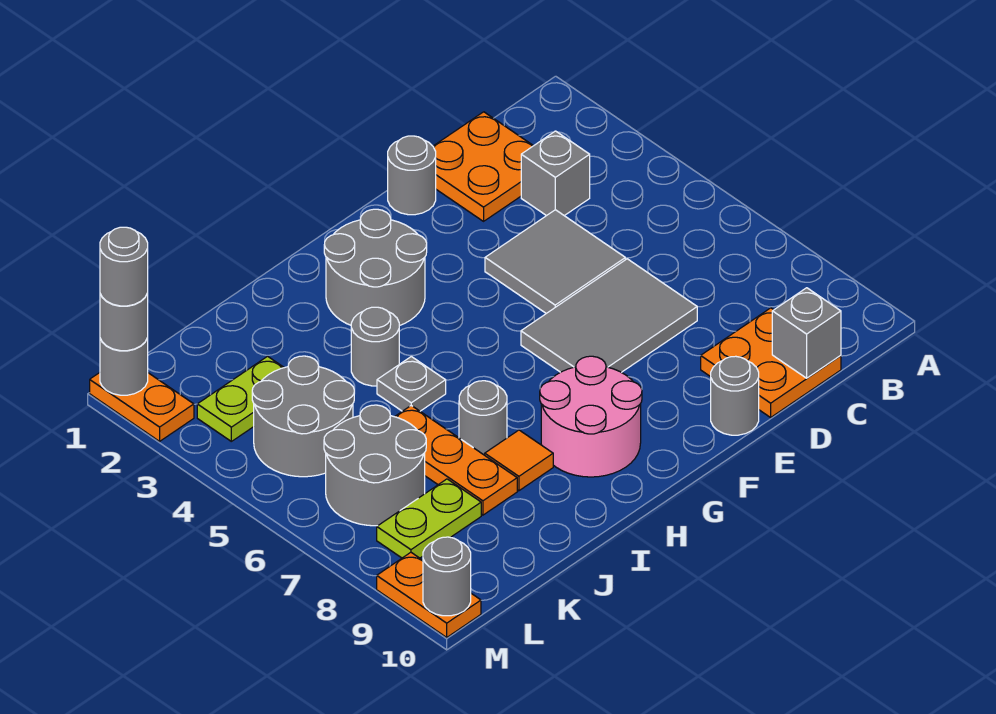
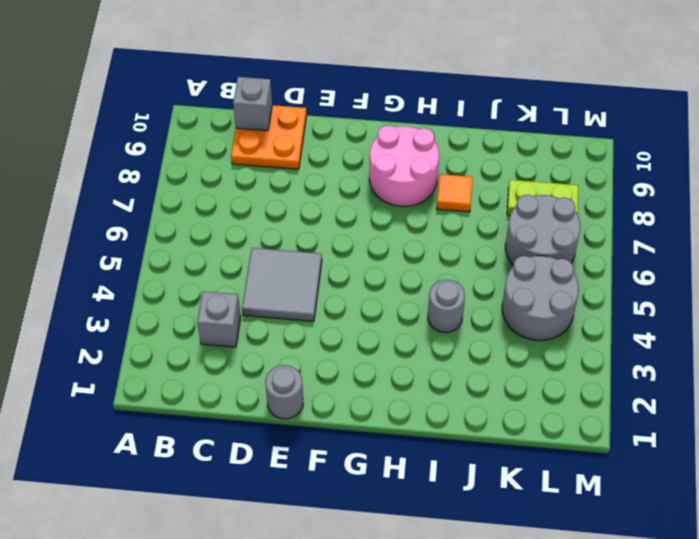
none -> orange plate C1:D2 level 1
none -> grey tile D6:F7 level 1
none -> grey round brick E10 level 1

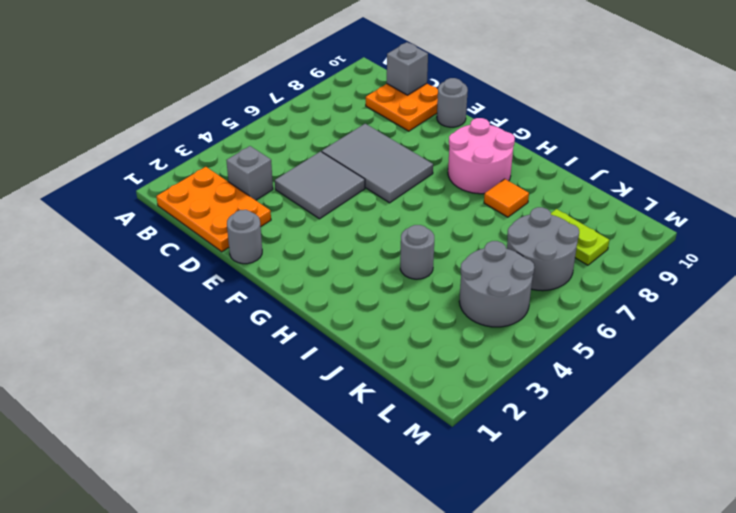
orange plate B1:D2 level 1 -> orange plate C1:D2 level 1
none -> grey round brick G2:H3 level 1
none -> grey plate I5 level 1
none -> grey round brick I7 level 1

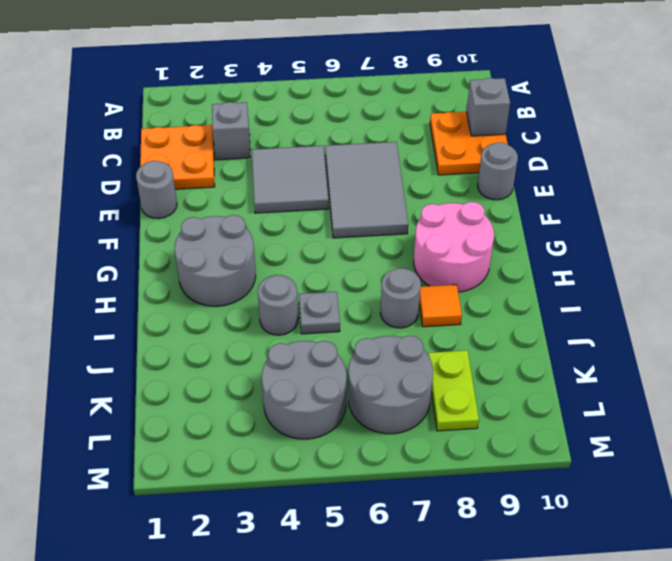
none -> orange plate J6:J8 level 1
none -> lime plate K3:L3 level 1
none -> orange plate M1:M2 level 1

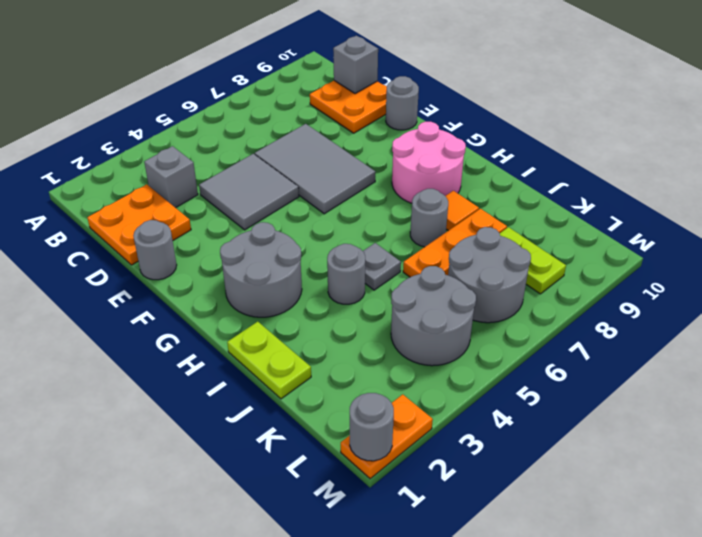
lime plate I1:J1 level 1 -> lime plate K3:L3 level 1
none -> orange plate M9:M10 level 1
none -> grey round brick M10 level 2
none -> grey round brick M1 level 3

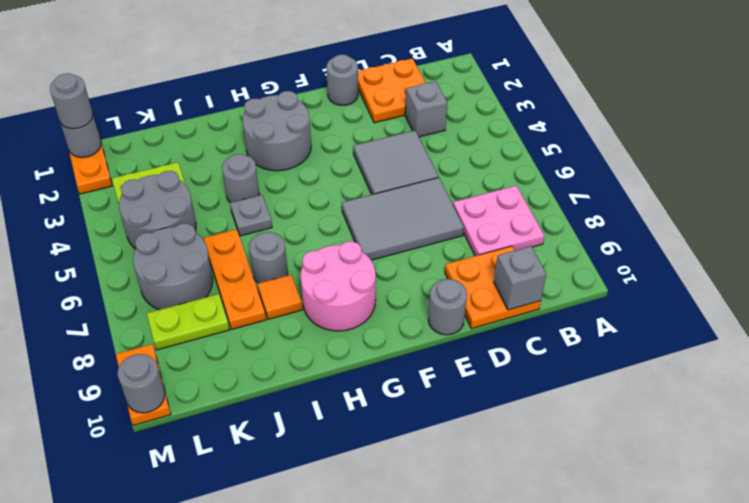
pink plate B7:C8 level 1 -> none
none -> grey round brick M1 level 4

